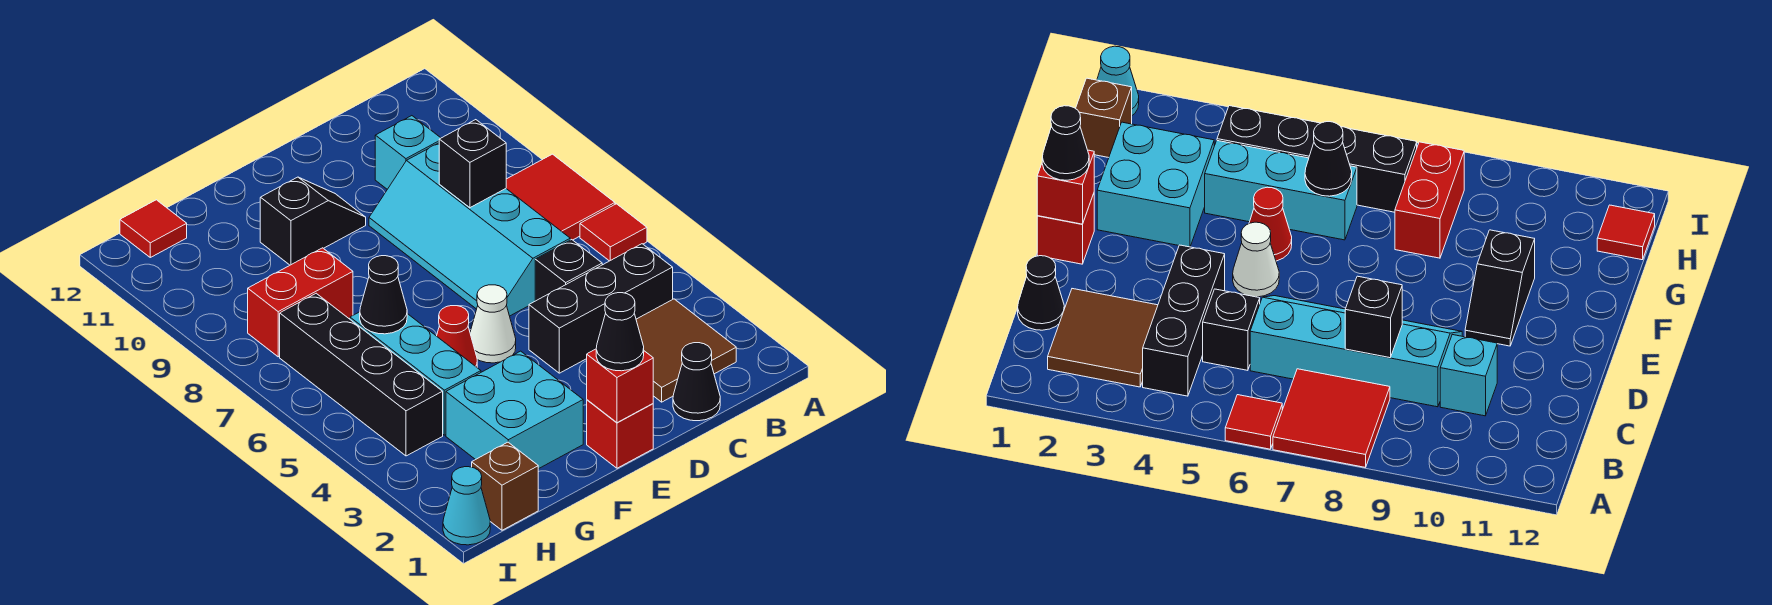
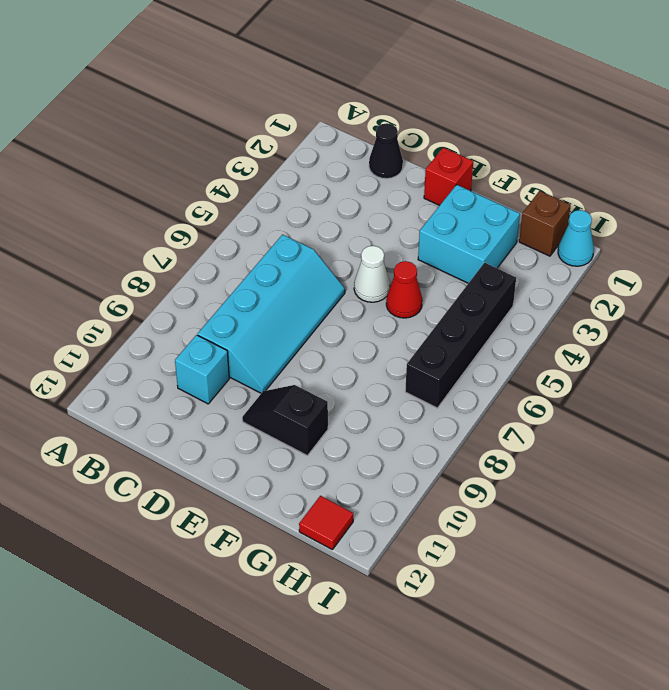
none -> red tile A6 level 1
none -> red tile A7:B8 level 1
none -> brown tile B2:C3 level 1

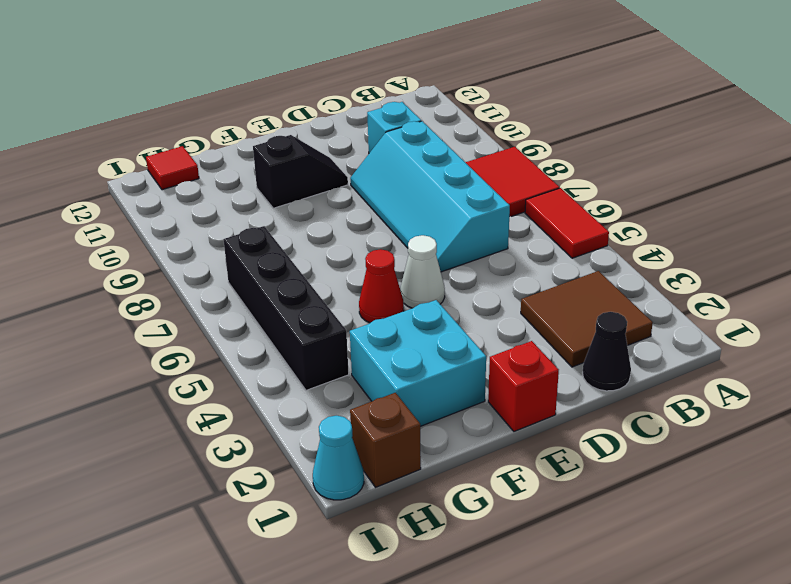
red tile A5:A6 level 1 -> red tile A6 level 1
none -> black brick B4:D4 level 1
none -> black brick C5 level 1
none -> cyan brick G4:G6 level 1

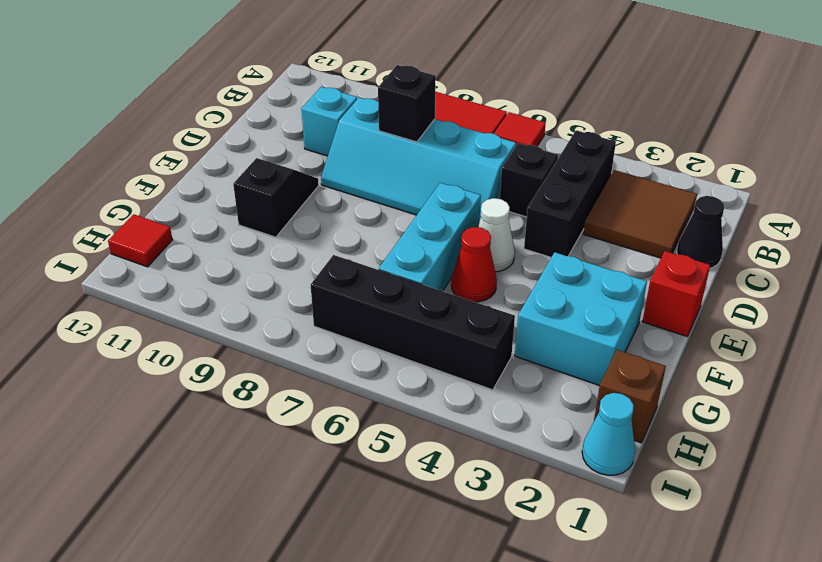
cyan brick E6:G6 level 1 -> cyan brick G4:G6 level 1
none -> red brick G8:H8 level 1
none -> red brick E1 level 2
none -> black cone G6 level 2

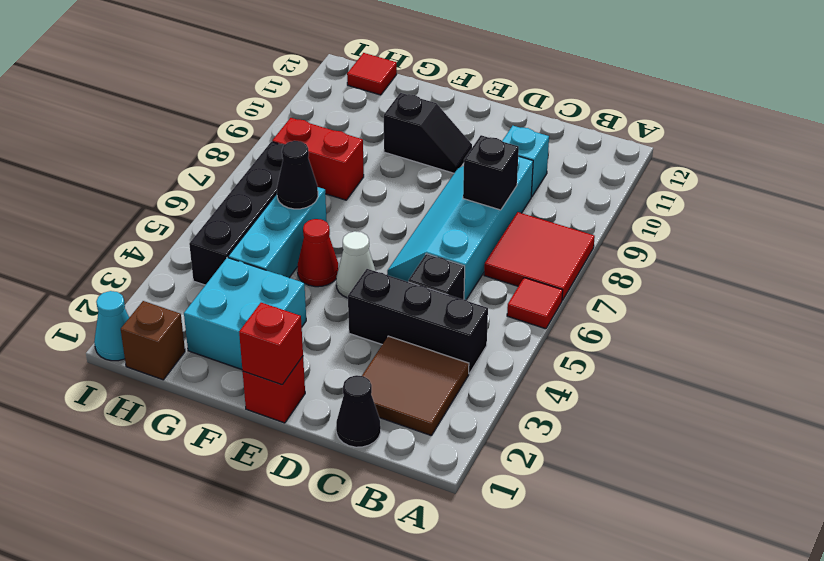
none -> black cone E1 level 3

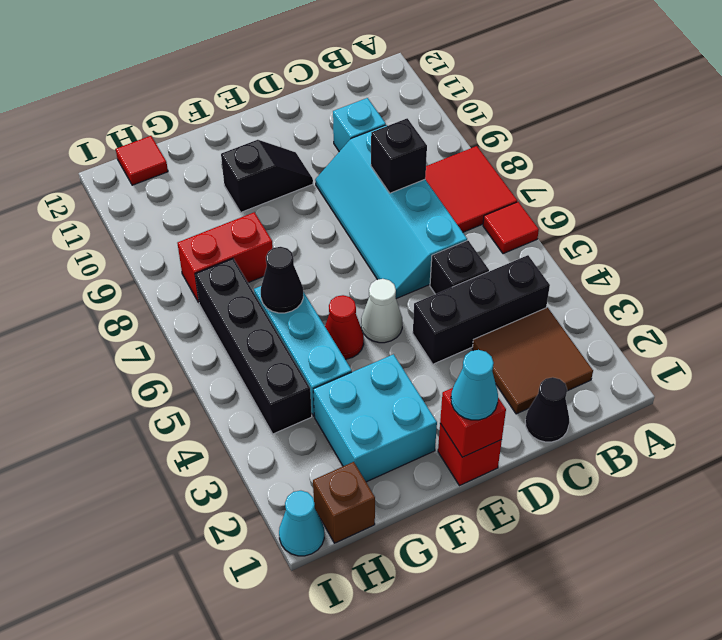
cyan cone E1 level 3 -> black cone E1 level 3

